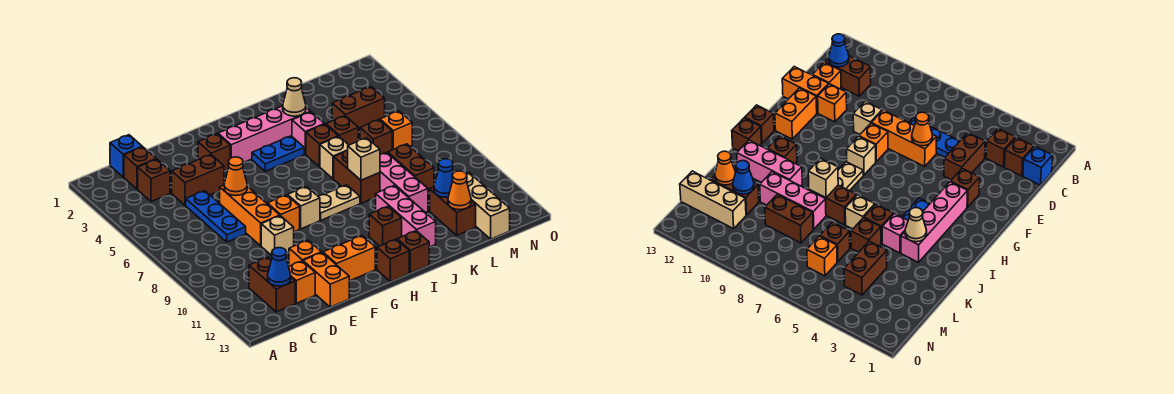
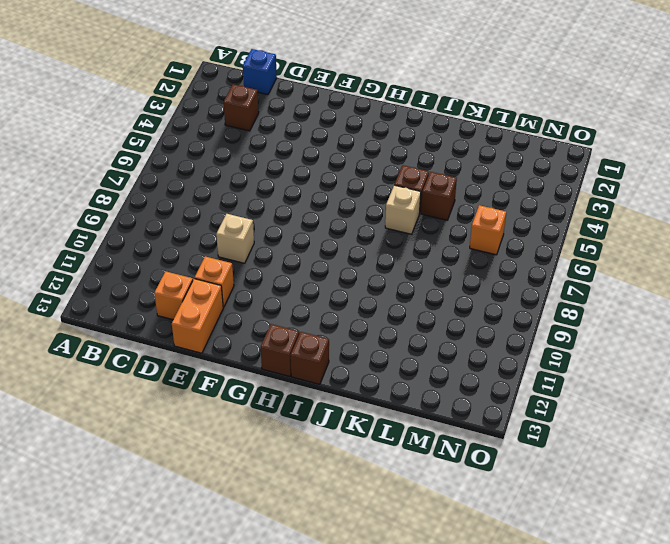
none -> brown brick C2 level 1
none -> brown brick C11:C12 level 1
none -> brown brick D4:E4 level 1
none -> blue plate D5:D7 level 1

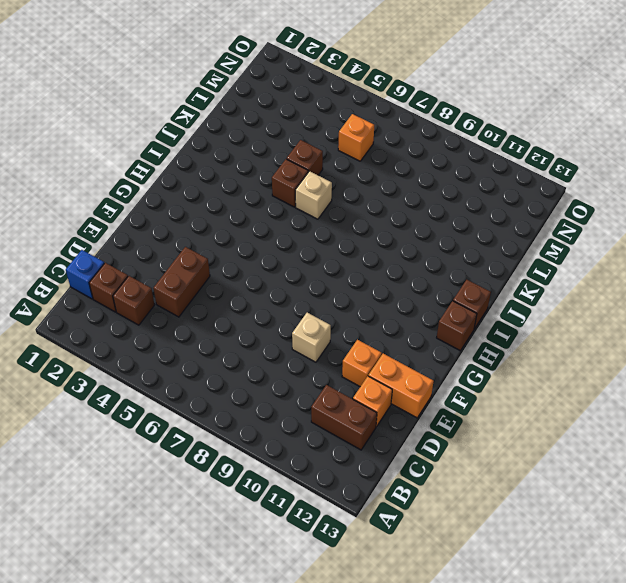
none -> blue plate D5:D7 level 1
none -> orange brick E6:E8 level 1
none -> brown brick F3 level 1
none -> orange brick F8 level 1

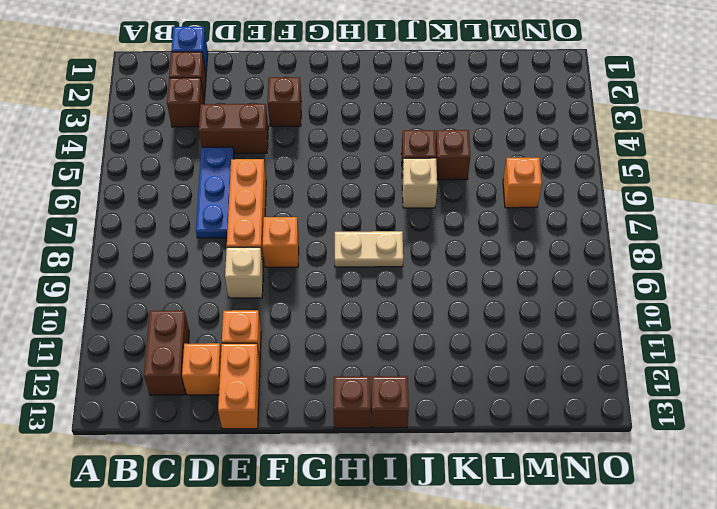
none -> orange brick F12:G12 level 1
none -> pink brick G3:J3 level 1
none -> tan brick G8 level 1
none -> blue plate H4:I4 level 1

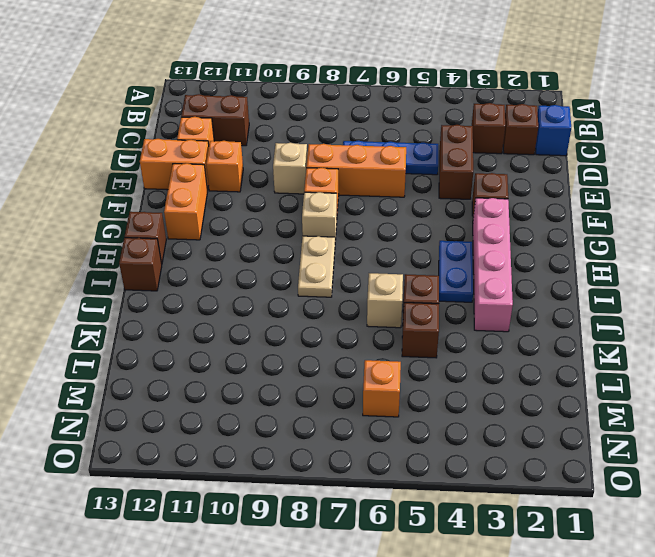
none -> brown brick I11 level 1
none -> pink brick J4 level 1
none -> brown brick J7:J8 level 1
none -> pink brick J10:J12 level 1

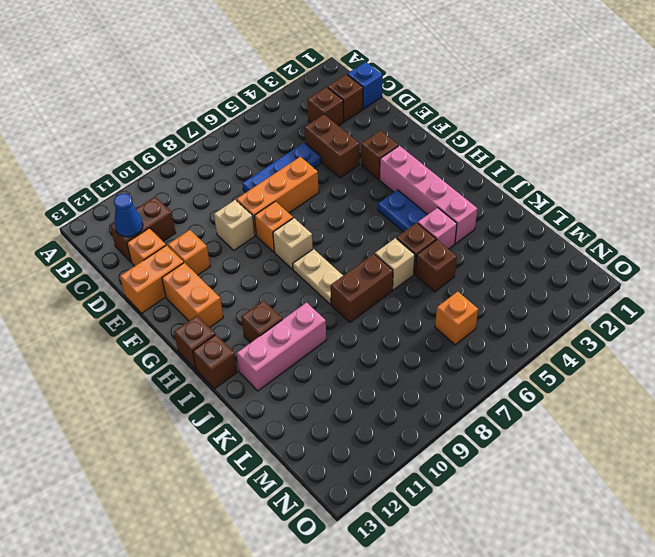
none -> pink brick K8:K10 level 1
none -> brown brick L4:M4 level 1
none -> brown brick L6 level 1
none -> brown brick L8:L9 level 1

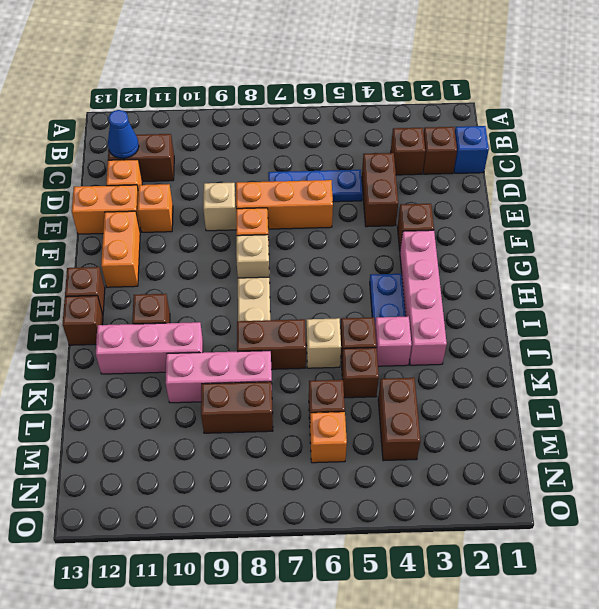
none -> brown brick L11:L12 level 1
none -> tan brick M11:M13 level 1
none -> orange cone E6 level 2
none -> tan cone J3 level 2

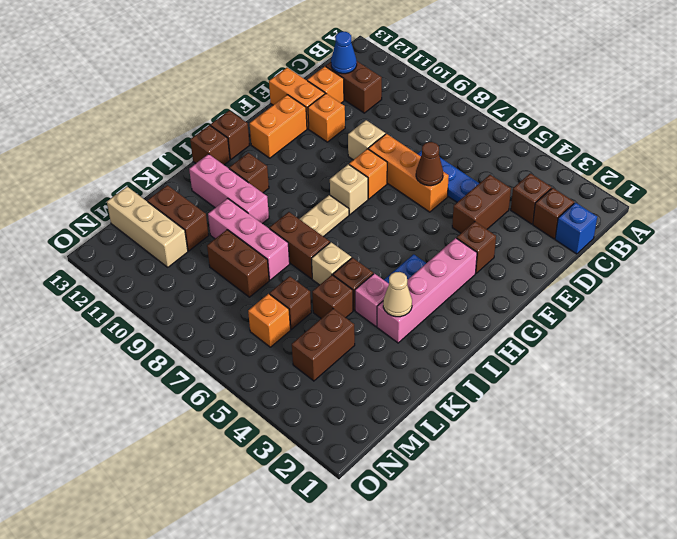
brown cone E6 level 2 -> orange cone E6 level 2
none -> tan brick J8 level 2
none -> blue cone L11 level 2
none -> orange cone L12 level 2

